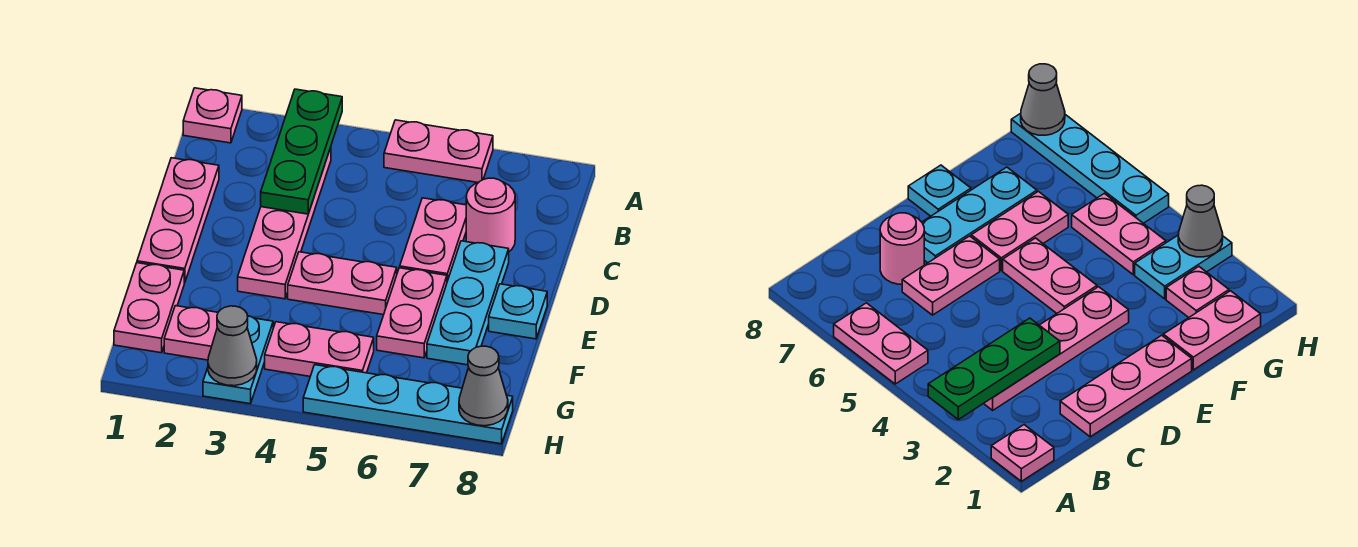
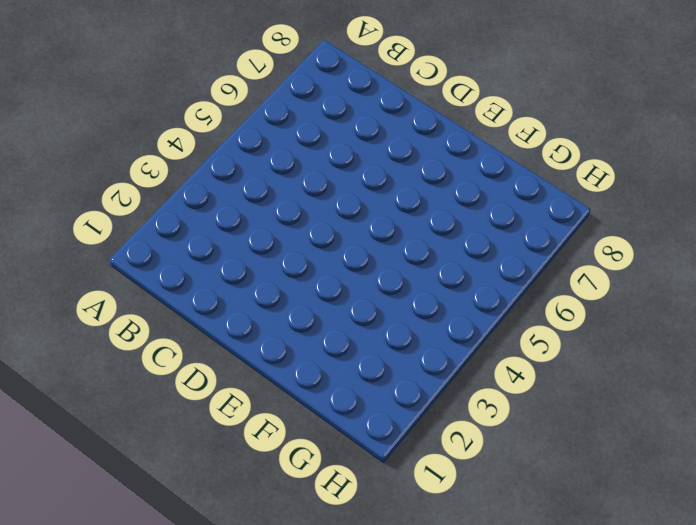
none -> pink plate A1 level 1
none -> pink plate A5:A6 level 1
none -> pink plate B3:E3 level 1

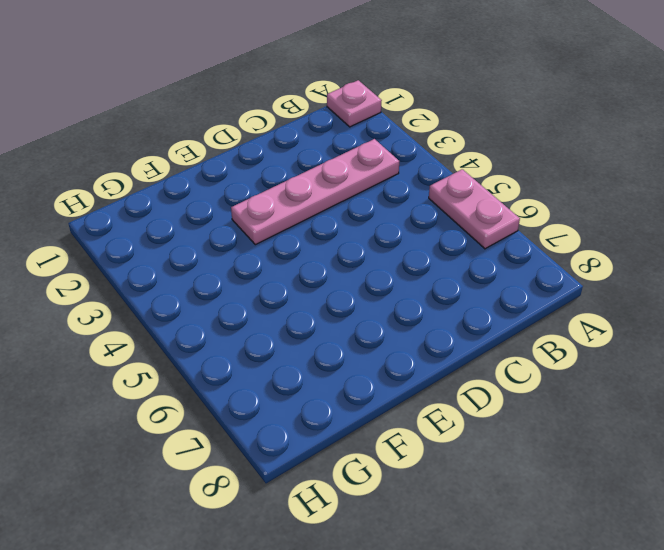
none -> pink plate C1:E1 level 1
none -> pink plate C6:D6 level 1
none -> pink round brick C7 level 1

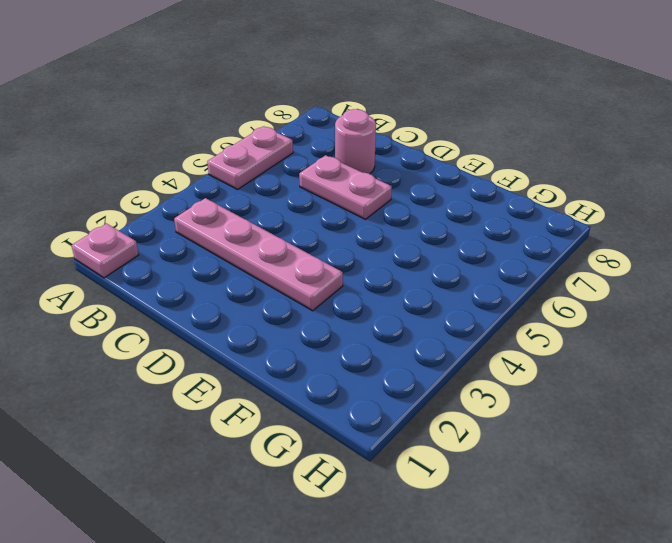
none -> pink plate C1:E1 level 1
none -> cyan plate D7:F7 level 1
none -> pink plate E4:E5 level 1

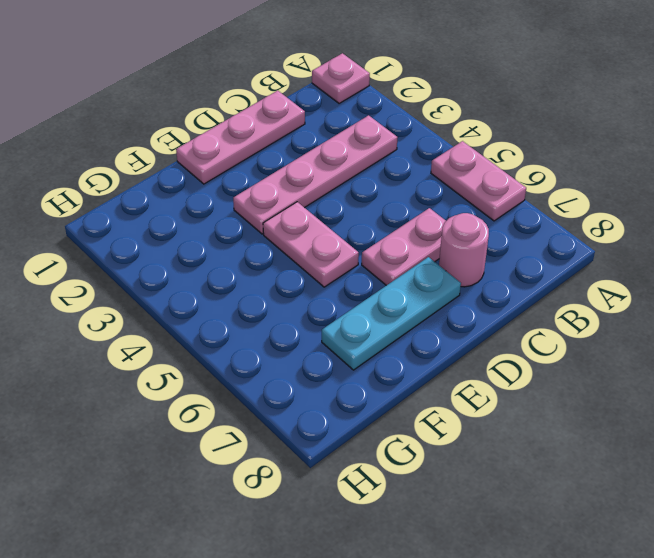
none -> pink plate E6:F6 level 1
none -> cyan plate E8 level 1
none -> pink plate F1:G1 level 1

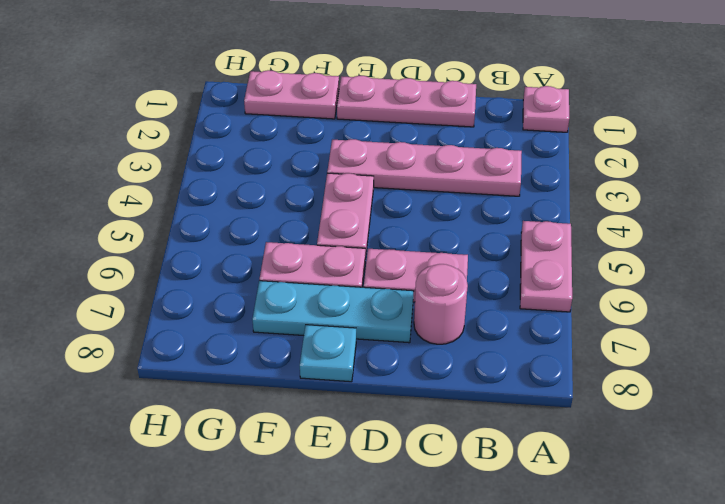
none -> pink plate G2 level 1
none -> cyan plate G3:H3 level 1
none -> pink plate G4:G5 level 1

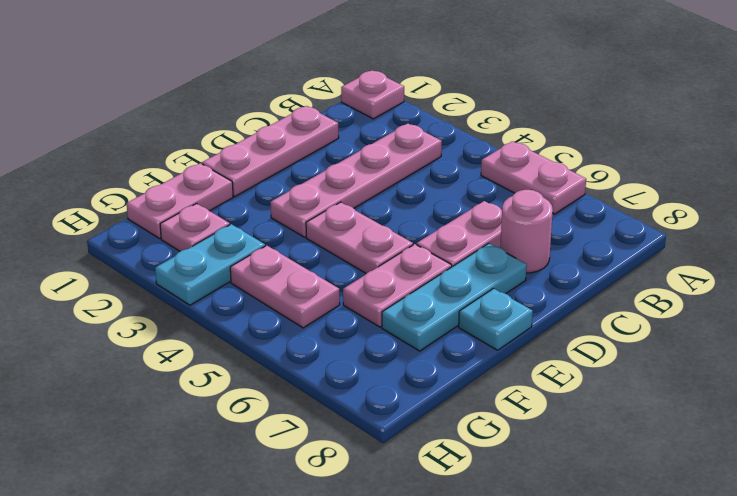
none -> cyan plate H5:H8 level 1
none -> green plate A3:C3 level 2
none -> grey cone H3 level 2

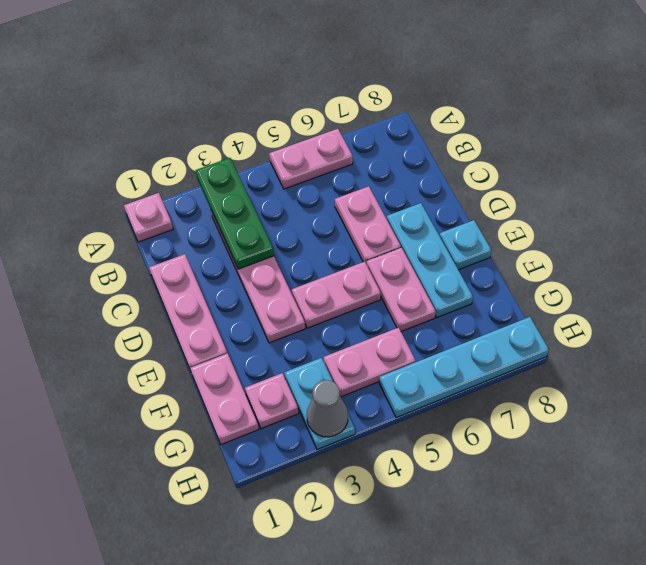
none -> pink round brick C7 level 1
none -> grey cone H8 level 2

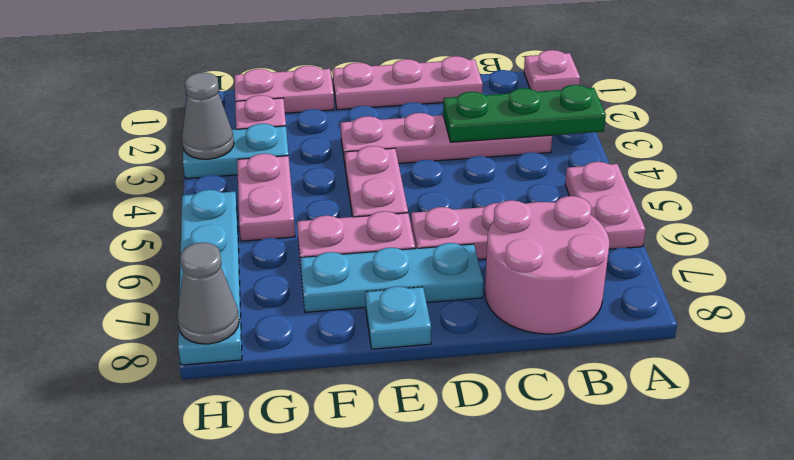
pink round brick B7:C8 level 1 -> pink round brick C7 level 1

